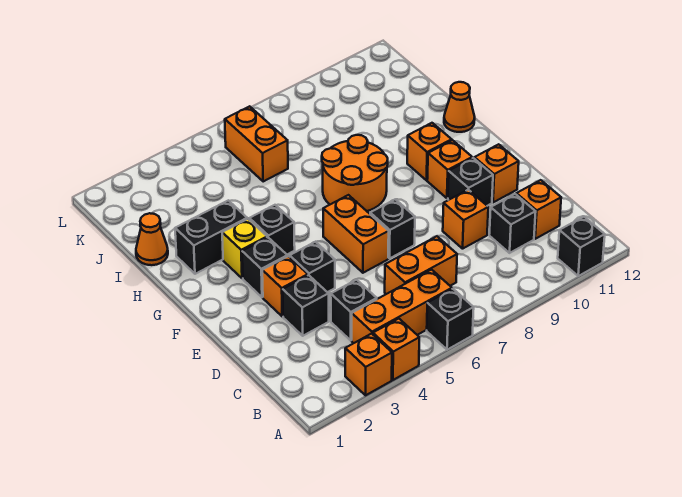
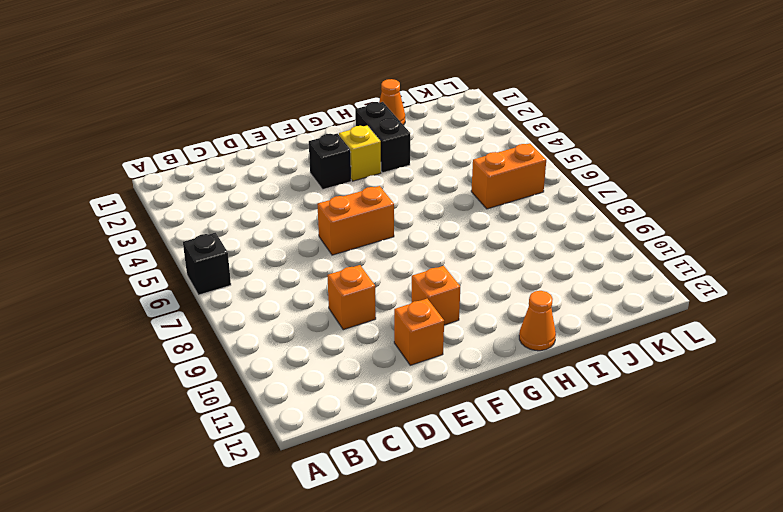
none -> orange brick A3 level 1
none -> orange brick A4 level 1
none -> black brick A11 level 1

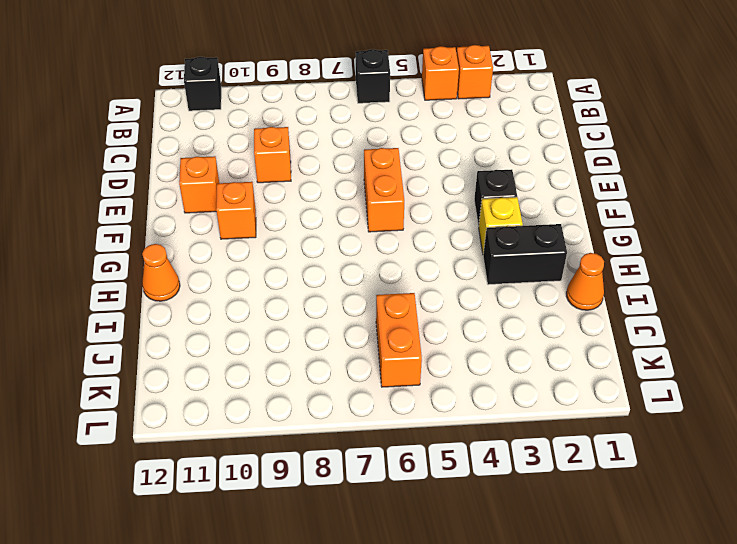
none -> orange brick B4:B6 level 1
none -> black brick C4 level 1
none -> orange brick C6:C7 level 1

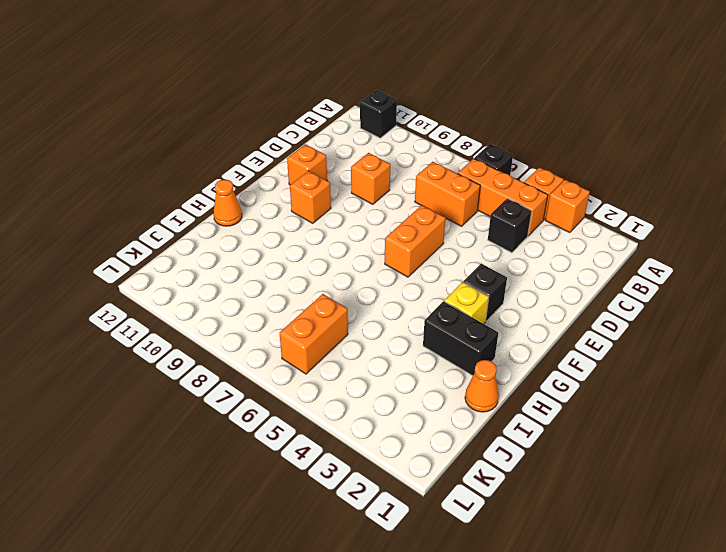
none -> black brick C10 level 1
none -> orange brick C11 level 1
none -> black brick D3 level 1

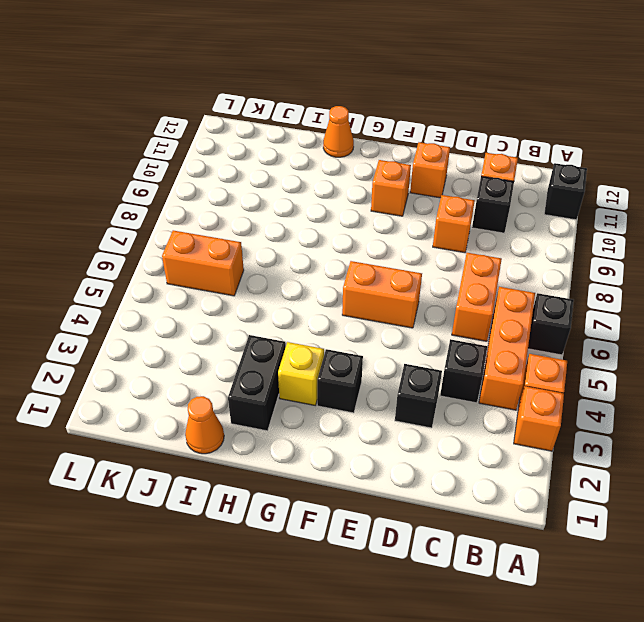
none -> orange brick E3 level 1
none -> black brick E4 level 1
none -> black brick E7 level 1

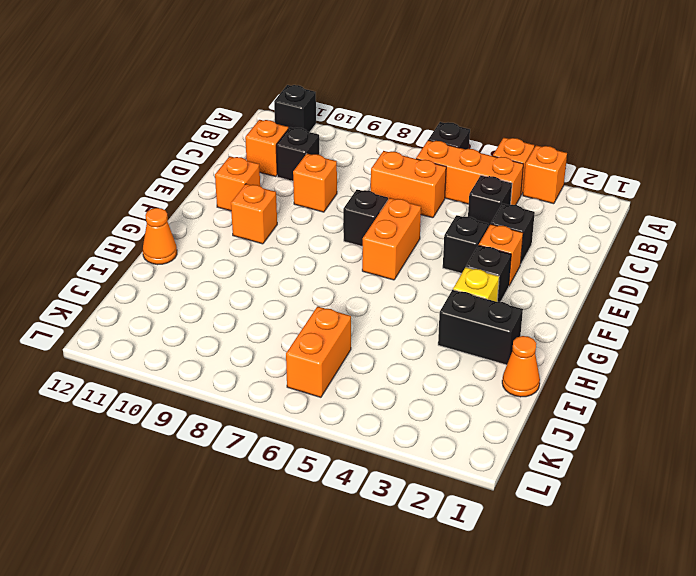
none -> black brick E10 level 1
none -> black brick G4 level 1
none -> orange round brick G7:H8 level 1

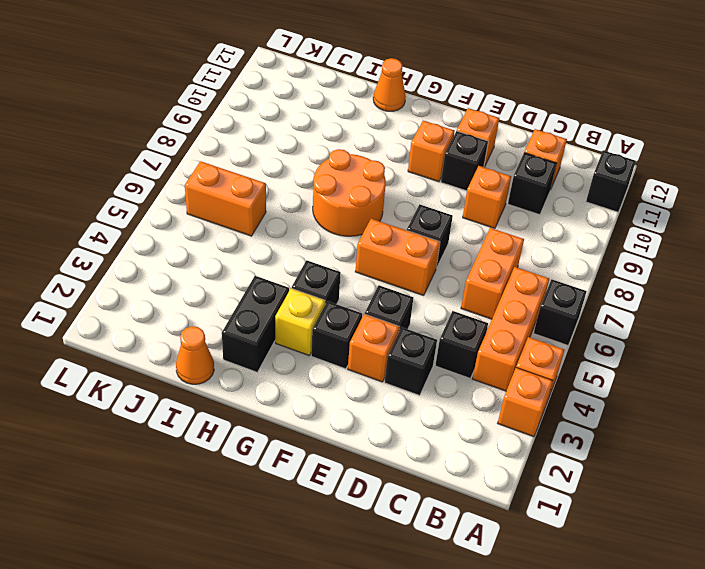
none -> orange brick G10 level 1

